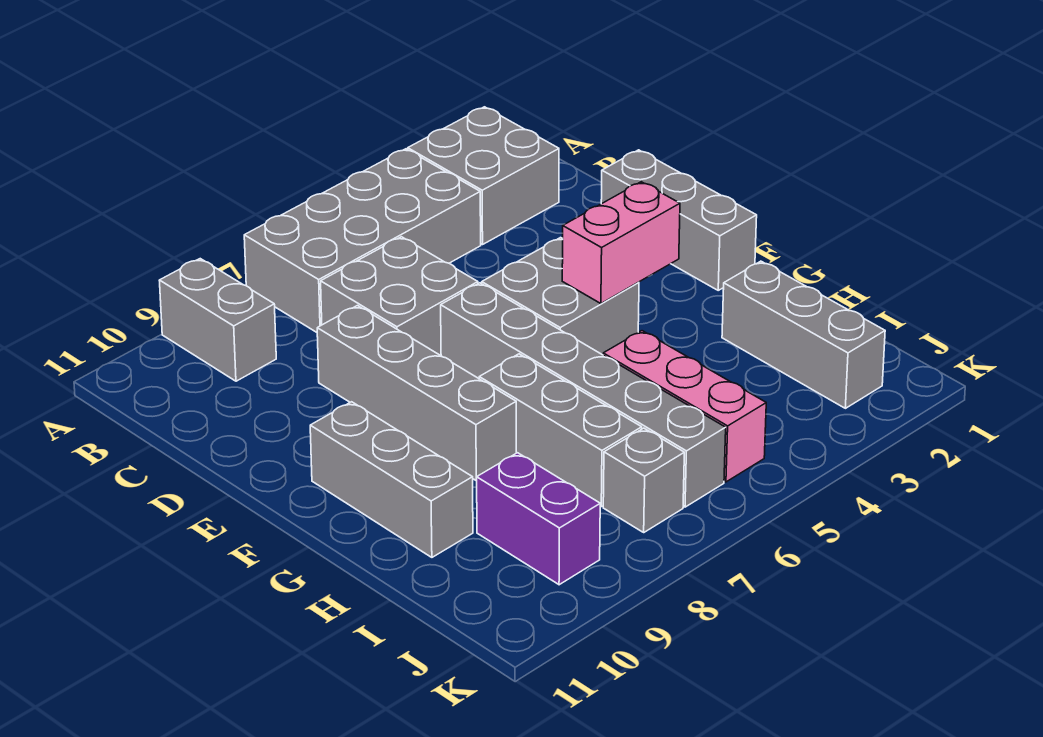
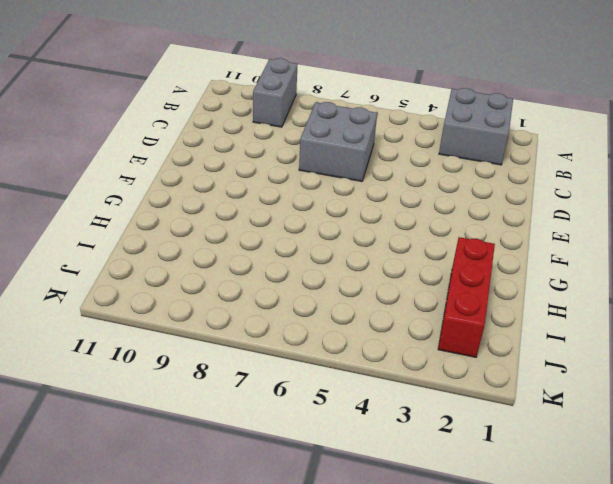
red brick H2:J2 level 1 -> grey brick H2:J2 level 1
none -> grey brick A4:B7 level 1
none -> grey brick D1:F1 level 1
none -> grey brick D8:G8 level 1

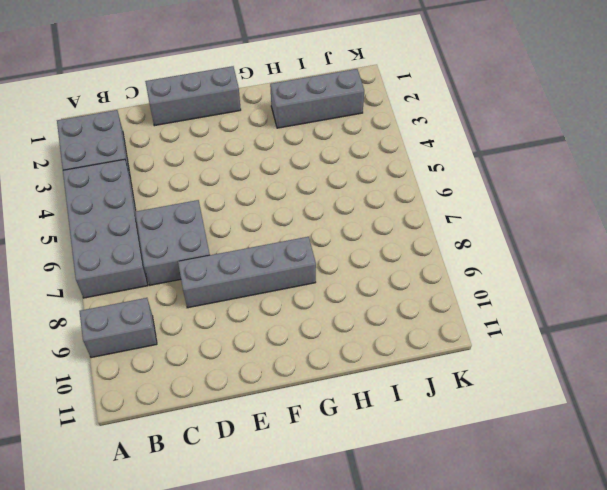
none -> grey brick E4:F5 level 1
none -> grey brick E6:J6 level 1
none -> grey brick F10:H10 level 1

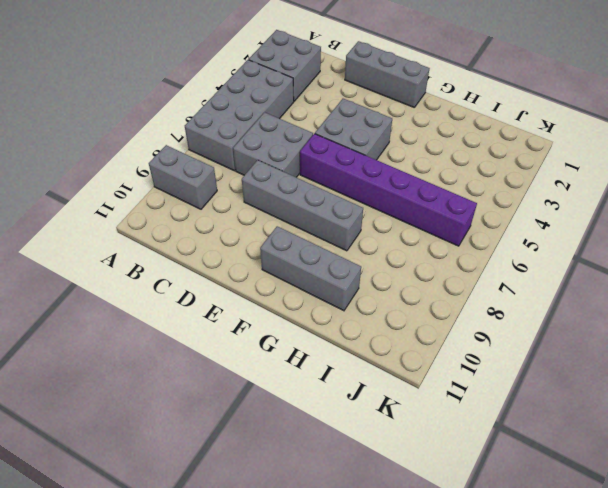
purple brick E6:J6 level 1 -> grey brick E6:J6 level 1
none -> grey brick G7:I7 level 1
none -> grey brick H2:J2 level 1
none -> pink brick H5:J5 level 1

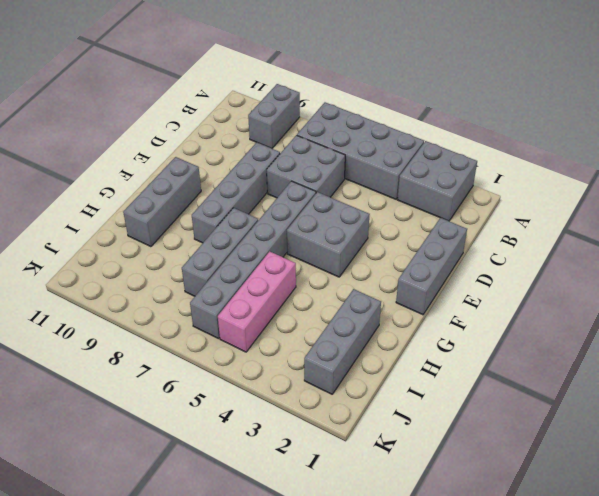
none -> purple brick I9:J9 level 1
none -> grey brick J7 level 1
none -> pink brick F3:F4 level 2

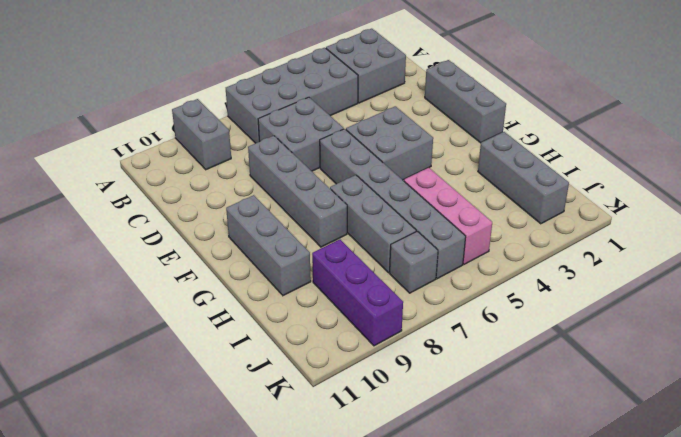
purple brick I9:K9 level 1 -> purple brick I9:J9 level 1
none -> pink brick F3:F4 level 2

